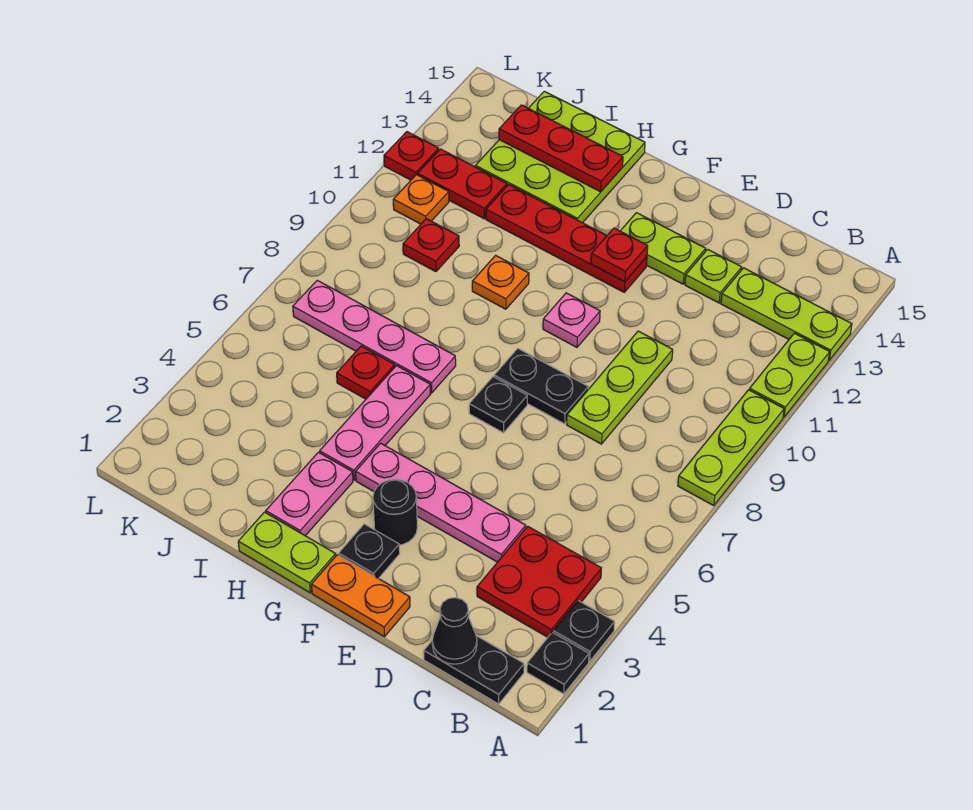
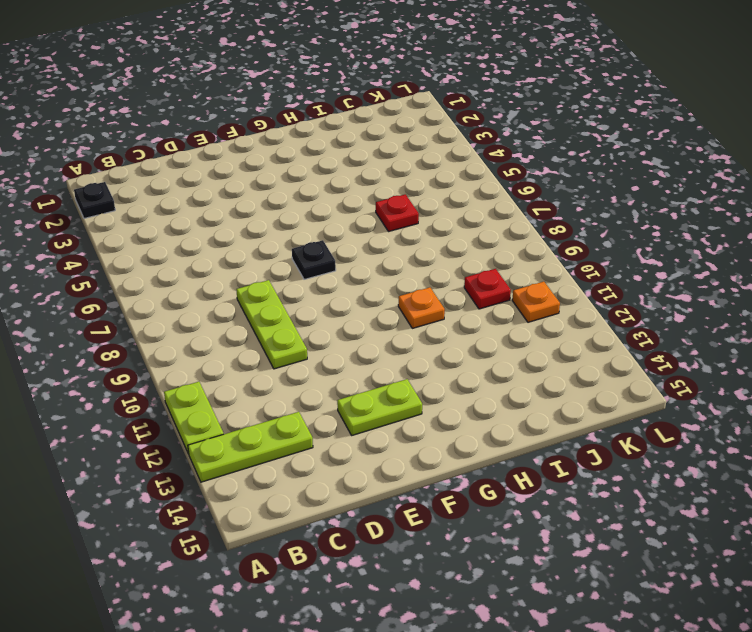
none -> black plate A3 level 1
none -> lime plate A8:A10 level 1
none -> black plate B1:C1 level 1
none -> red plate B3:C4 level 1

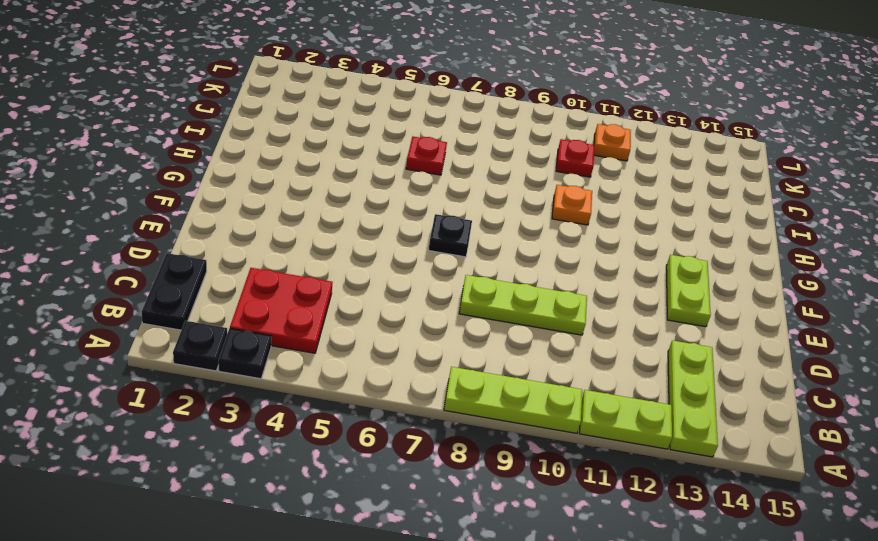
none -> pink plate D4:G4 level 1
none -> lime plate D13 level 1
none -> orange plate E1:F1 level 1
none -> black plate E8:F8 level 1

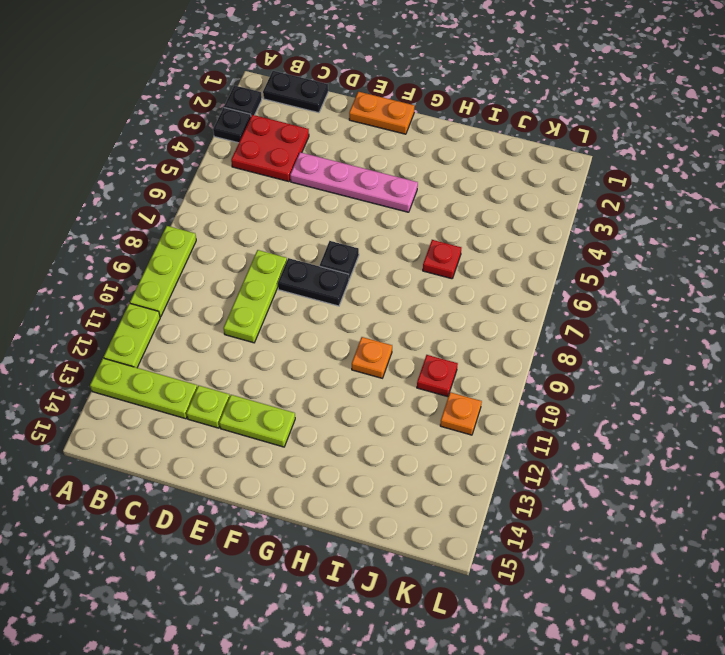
none -> black plate F2 level 1
none -> black round brick F3 level 1
none -> pink plate F10 level 1
none -> red plate F12:I12 level 1

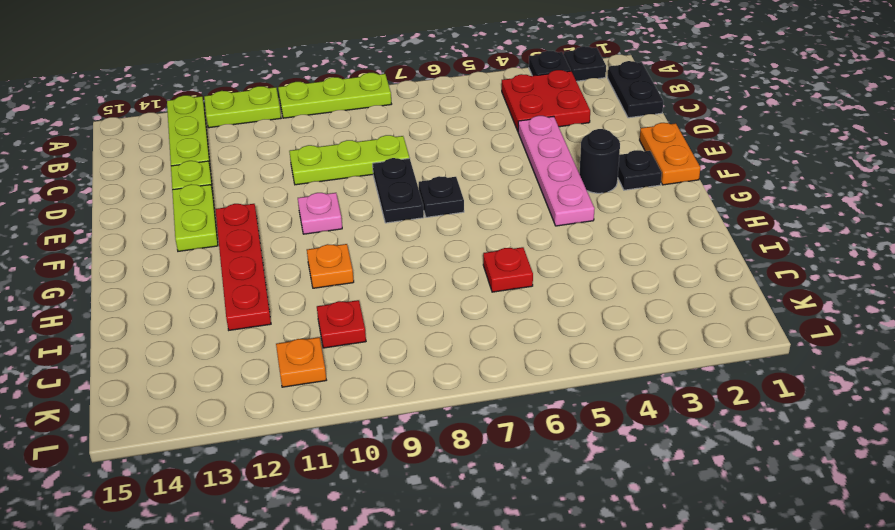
none -> lime plate G1:H1 level 1
none -> pink plate H2:H3 level 1
none -> pink plate H4:H6 level 1
none -> pink plate H7:K7 level 1

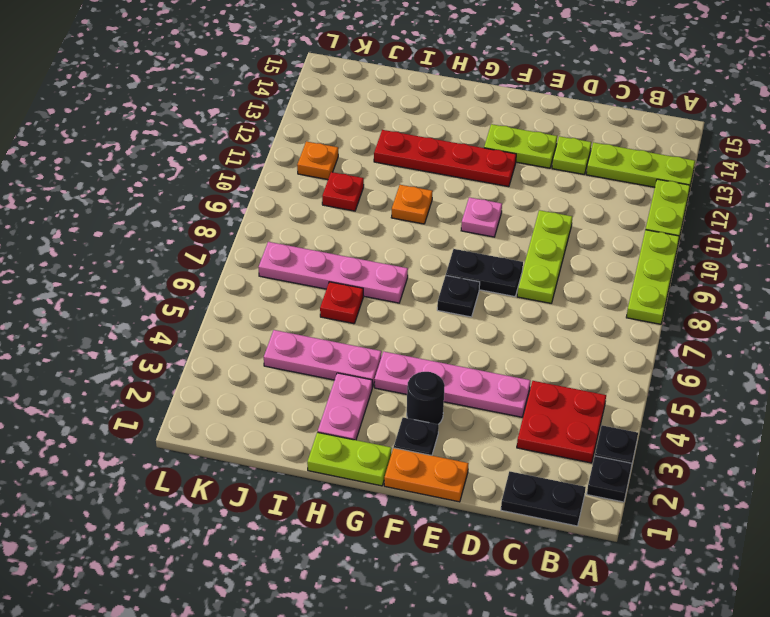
pink plate H4:J4 level 1 -> pink plate H4:H6 level 1
none -> lime plate H13:J15 level 1
none -> red plate J12:K12 level 1
none -> red plate L12 level 1
none -> black cone C1 level 2

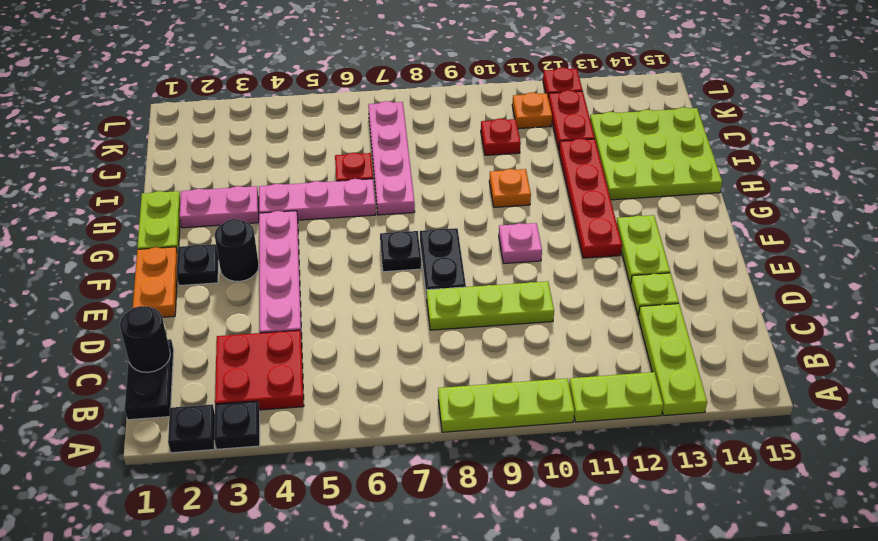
black round brick C1 level 2 -> black cone C1 level 2
none -> red plate F12 level 2
none -> red plate H14:J14 level 2

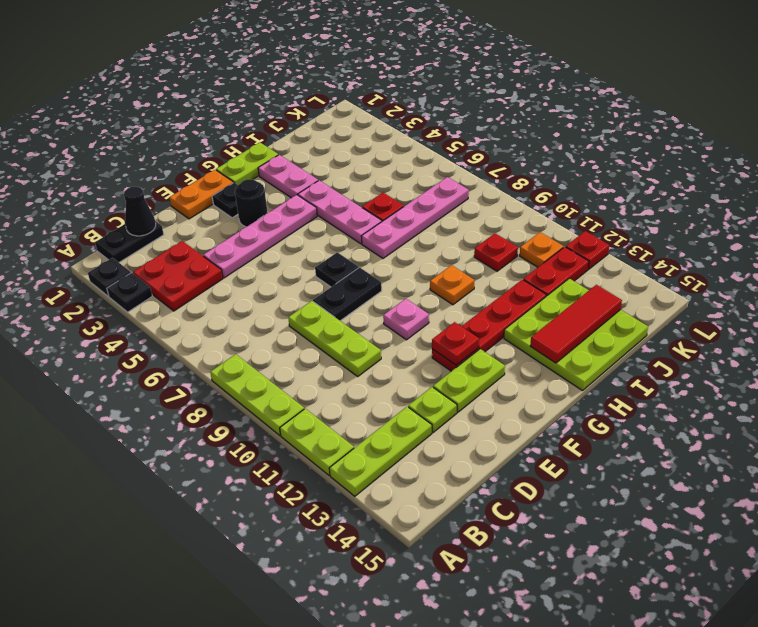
red tile H14:J14 level 2 -> red plate H14:J14 level 2

